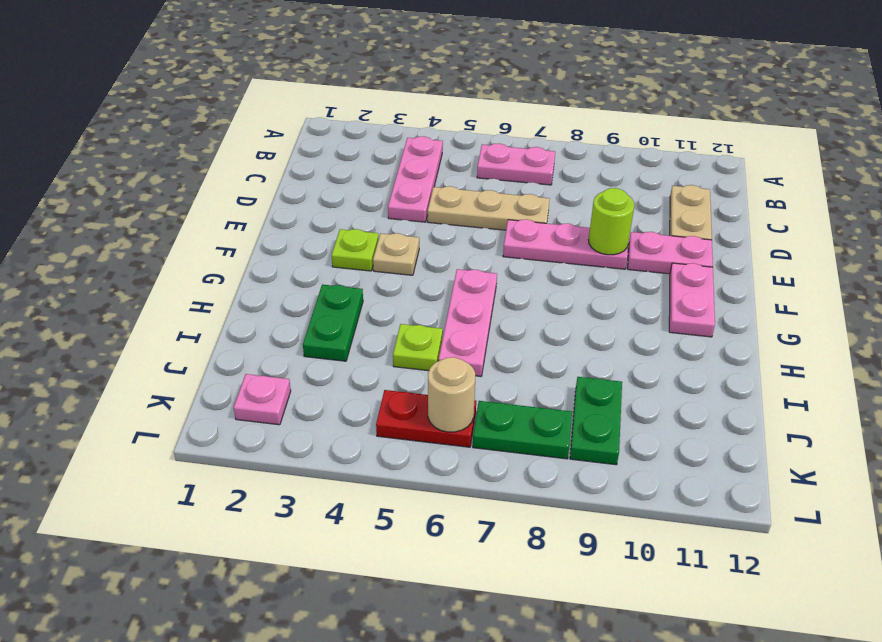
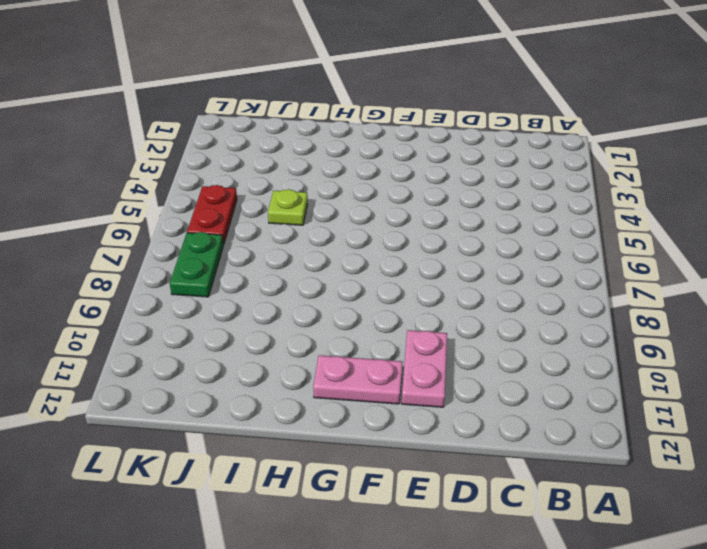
none -> pink plate B4:D4 level 1
none -> pink plate B6:B7 level 1
none -> tan plate C11:D11 level 1

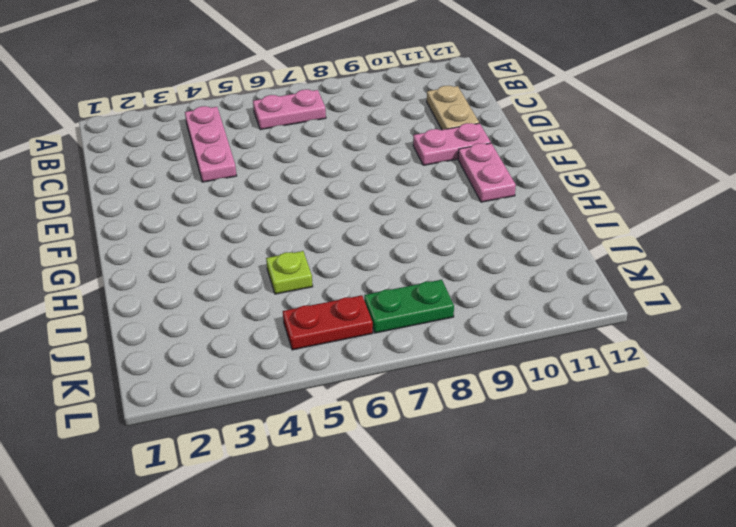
none -> tan plate D5:D7 level 1
none -> pink plate E7:E9 level 1
none -> lime plate F3 level 1

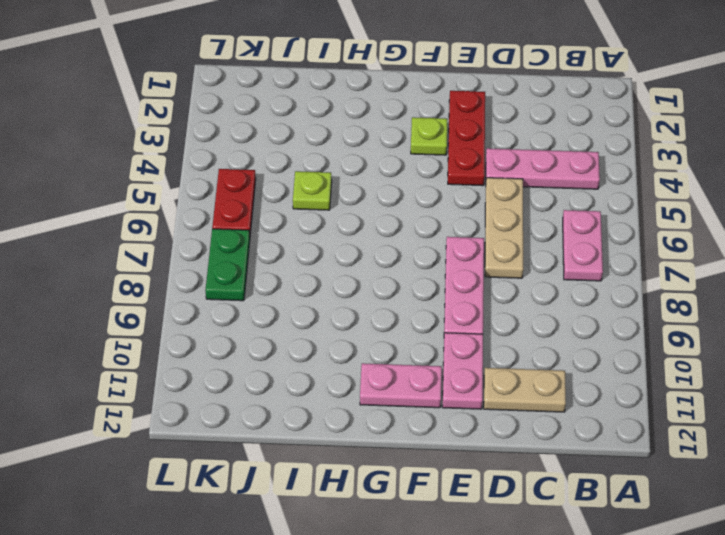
red plate E2:E4 level 1 -> none
none -> tan plate F4 level 1
none -> pink plate G6:I6 level 1
none -> green plate H3:I3 level 1

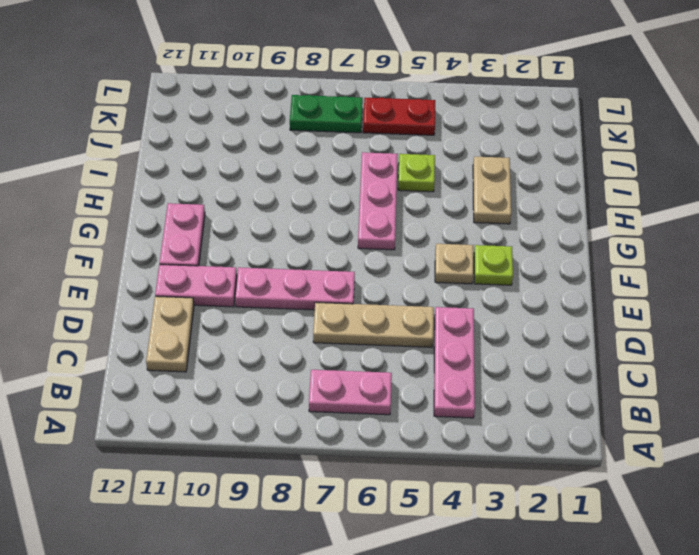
tan plate H3:I3 level 1 -> green plate H3:I3 level 1
none -> green plate J9:K9 level 1
none -> pink plate K2 level 1
none -> lime round brick E9 level 2

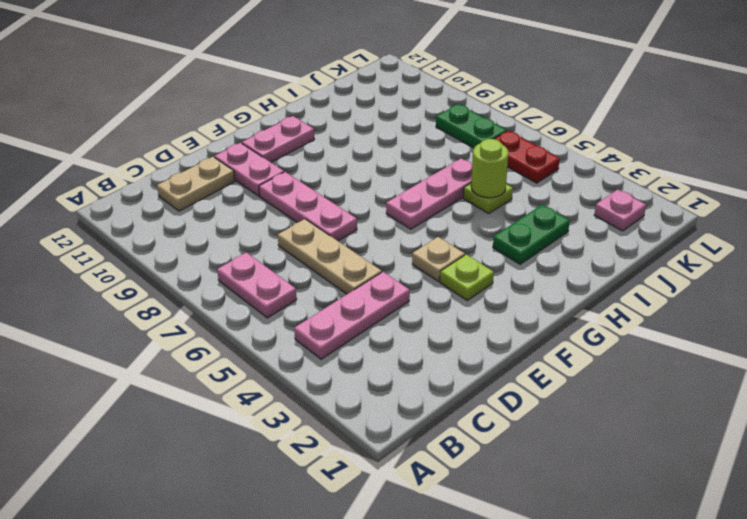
lime round brick I5 level 2 -> lime round brick E9 level 2
none -> green plate J9:K9 level 1
none -> tan round brick K6 level 2

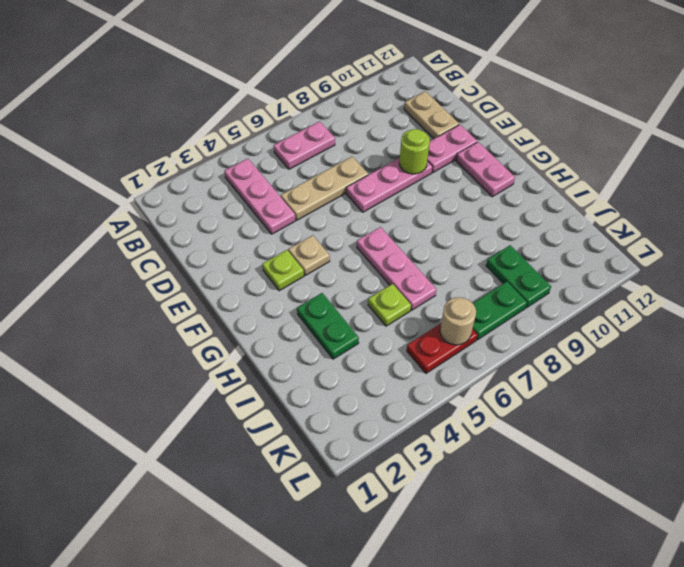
none -> pink plate K2 level 1

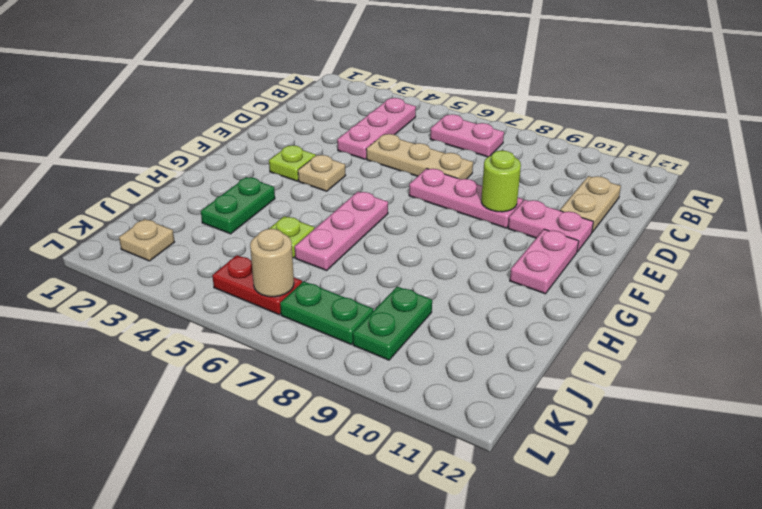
tan plate K2 level 1 -> pink plate K2 level 1

